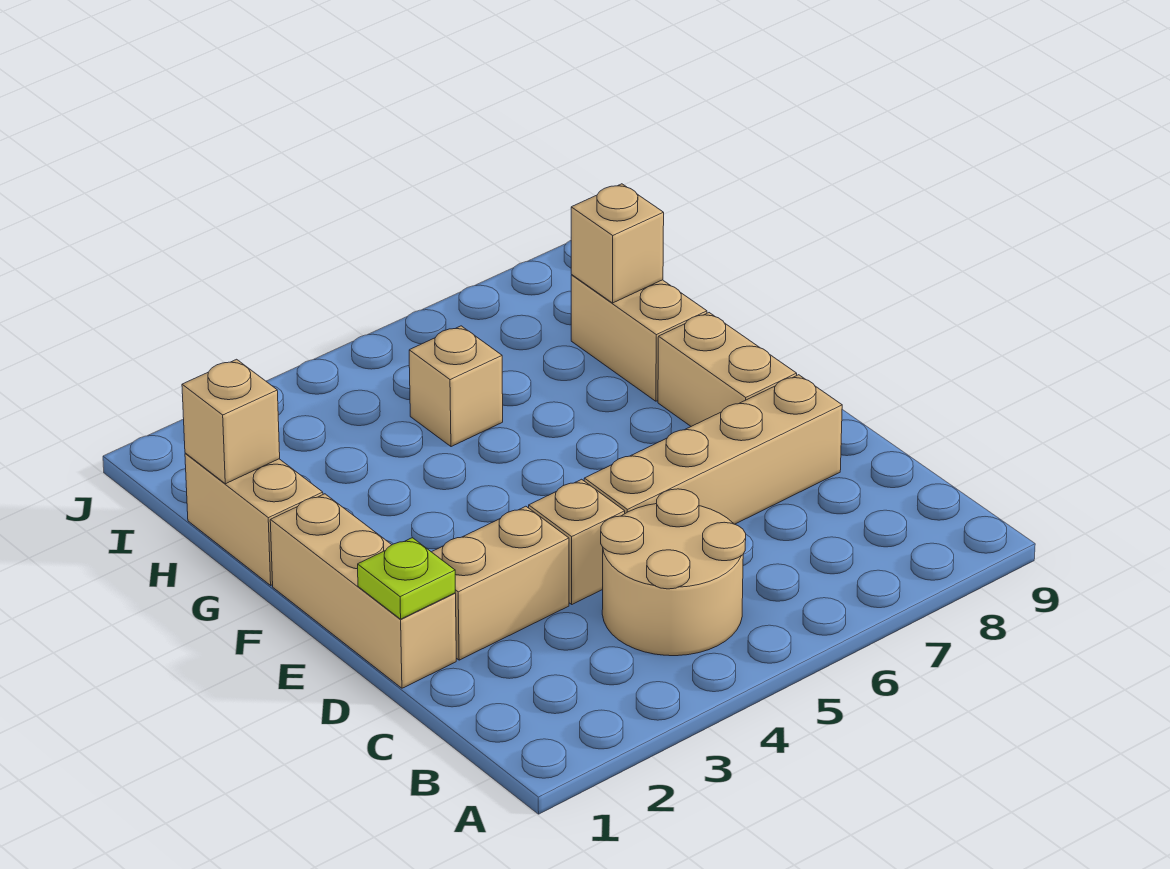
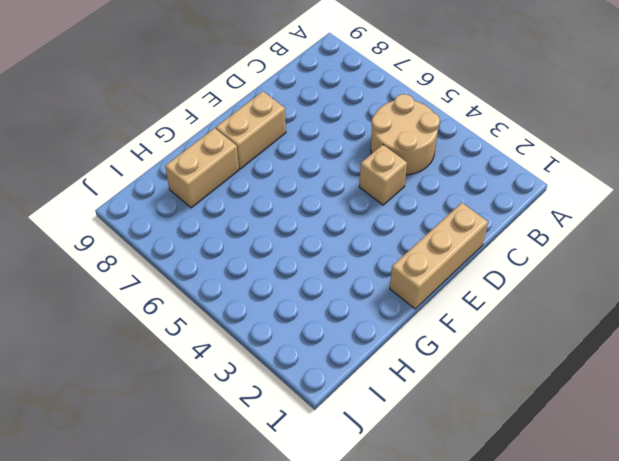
none -> tan brick D2:D3 level 1
none -> tan brick D5:D8 level 1
none -> tan brick G1:H1 level 1

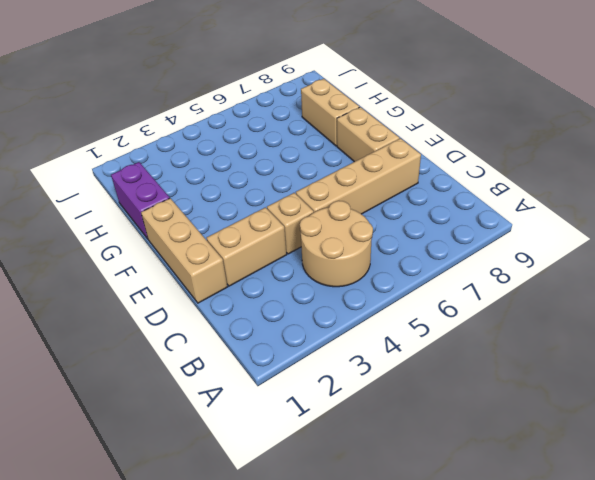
purple brick G1:H1 level 1 -> tan brick G1:H1 level 1
none -> tan brick H5 level 1
none -> lime plate D1 level 2
none -> tan brick H1 level 2

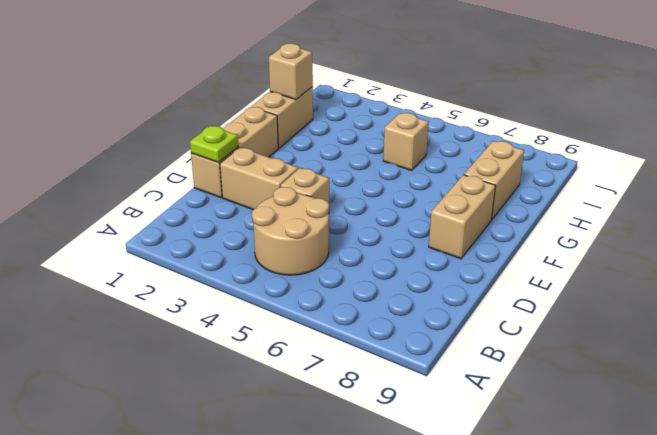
none -> tan brick D5:D8 level 1
none -> tan brick H8 level 2

